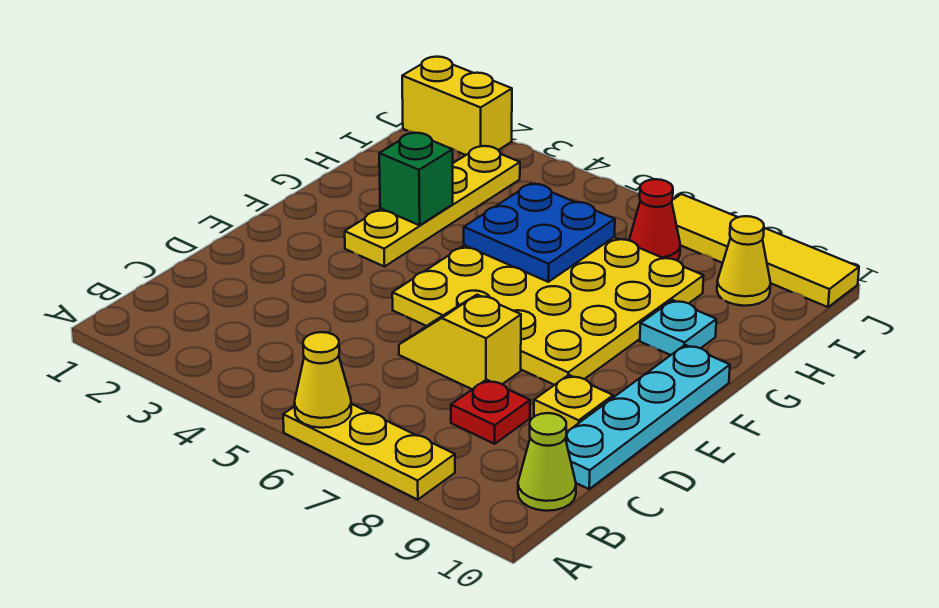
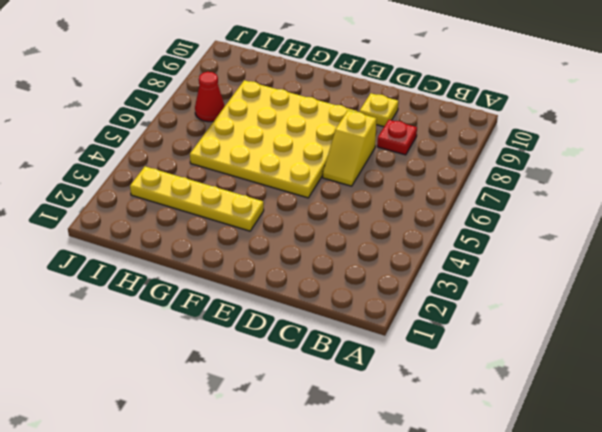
none -> yellow plate A6:A8 level 1
none -> lime cone B10 level 1
none -> cyan plate C10:F10 level 1

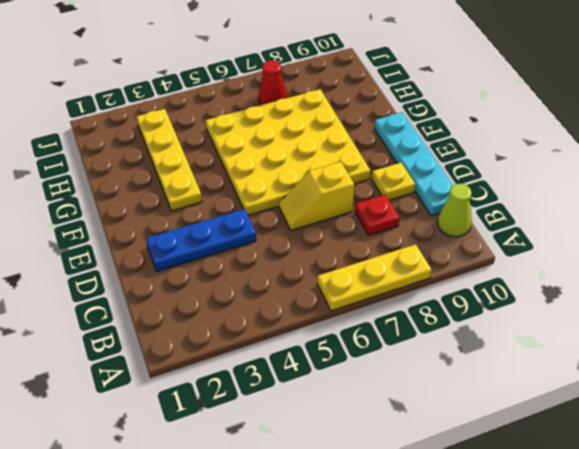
blue plate D2:D4 level 1 -> none
none -> cyan plate G9 level 1
none -> yellow cone I9 level 1
none -> yellow brick J1:J2 level 1

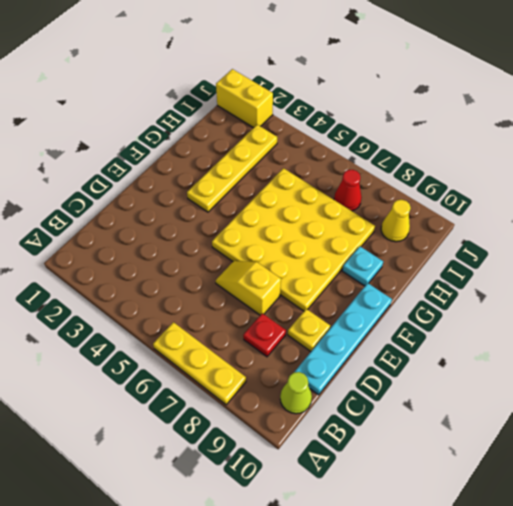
none -> yellow tile J7:J10 level 1
none -> yellow cone A6 level 2
none -> green brick G3 level 2

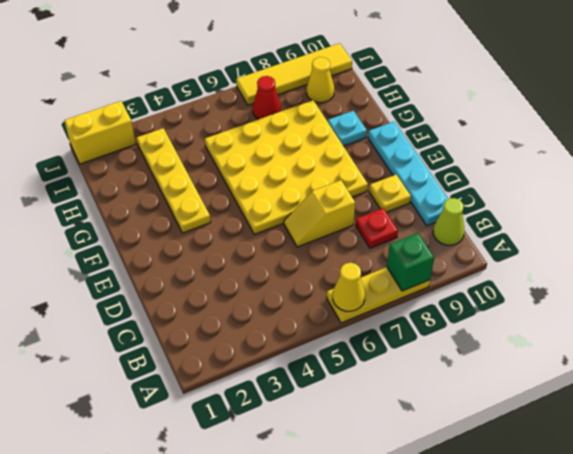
green brick A8 level 2 -> green brick G3 level 2
none -> blue plate G5:H6 level 2

